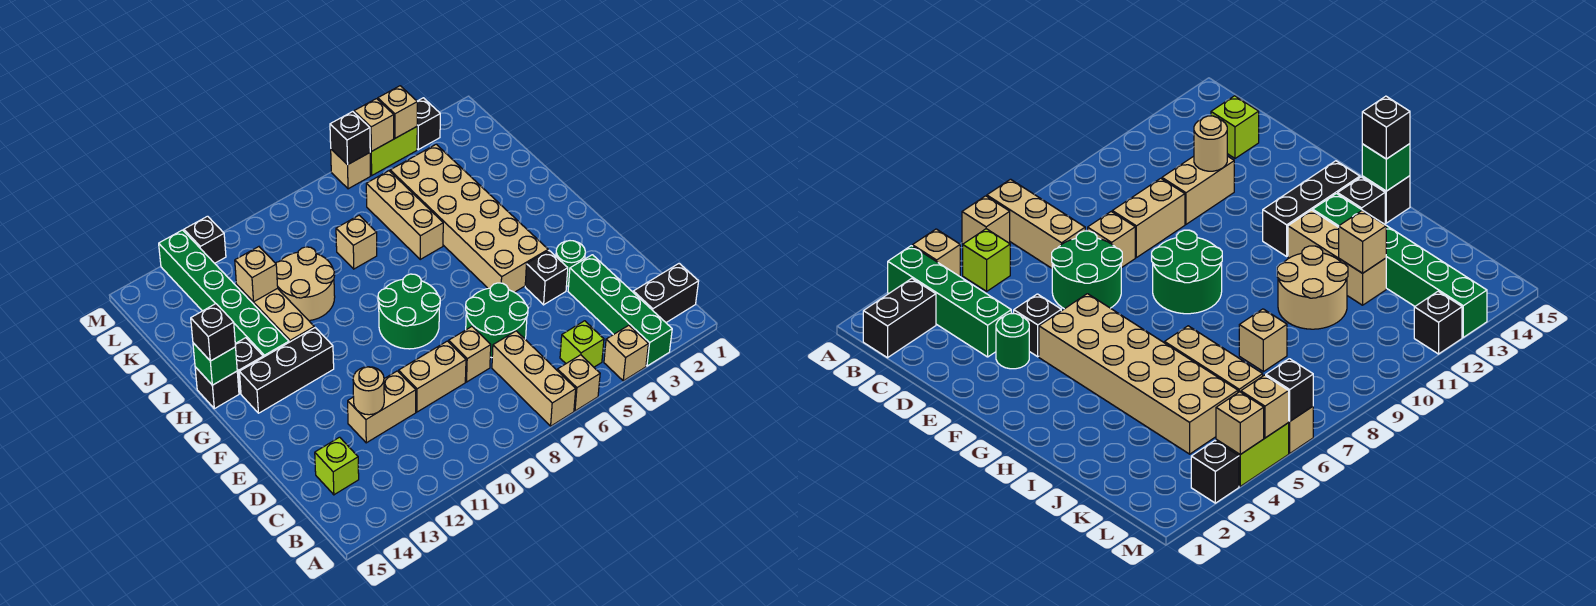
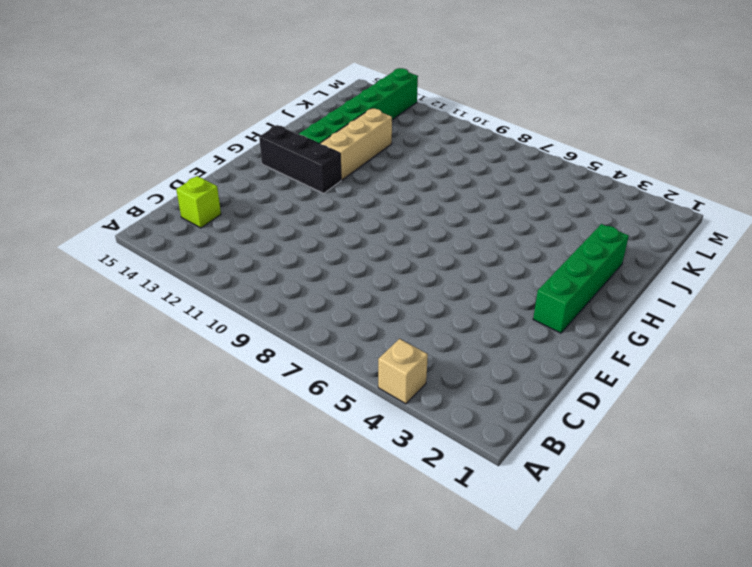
green brick F2:I2 level 1 -> green brick A3:D3 level 1
none -> tan brick A6 level 1
none -> tan brick A7:C7 level 1
none -> black brick B1:B2 level 1
none -> lime brick B5 level 1

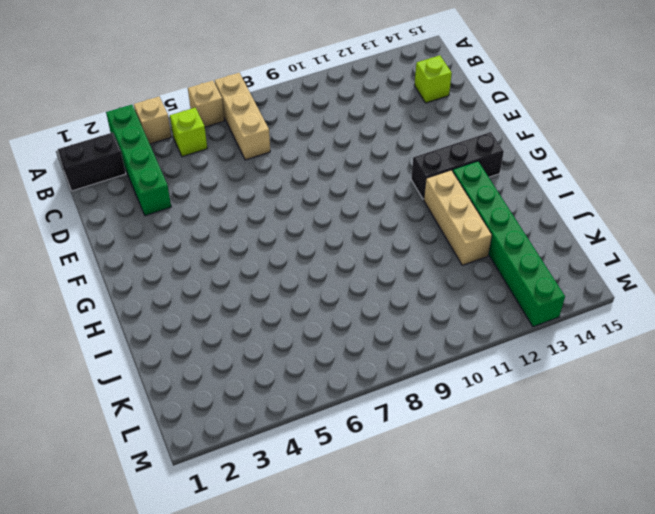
none -> green round brick D6:E7 level 1
none -> tan brick D8 level 1
none -> tan brick D9:D10 level 1
none -> tan brick D11:D12 level 1

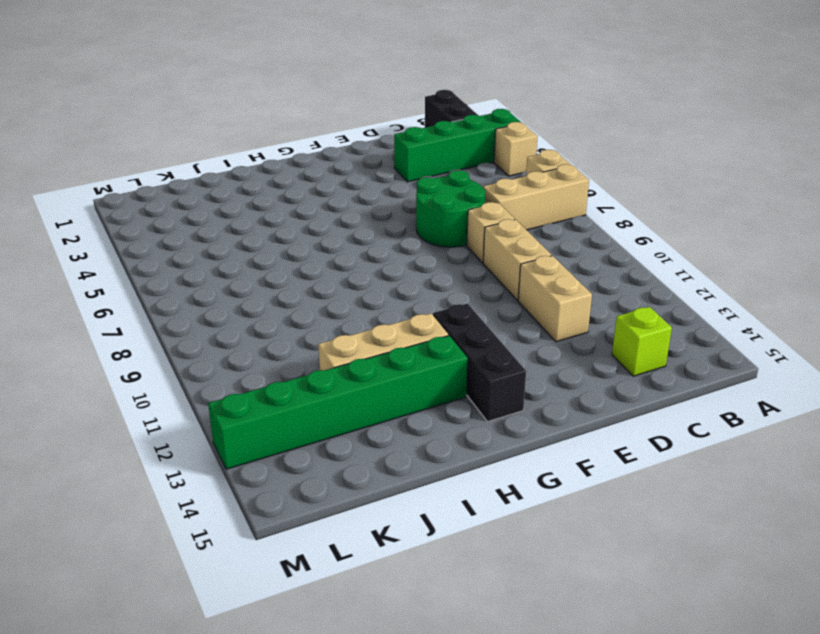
none -> lime brick B5 level 1
none -> green round brick E3 level 1
none -> black brick E4 level 1
none -> tan brick F4:K5 level 1

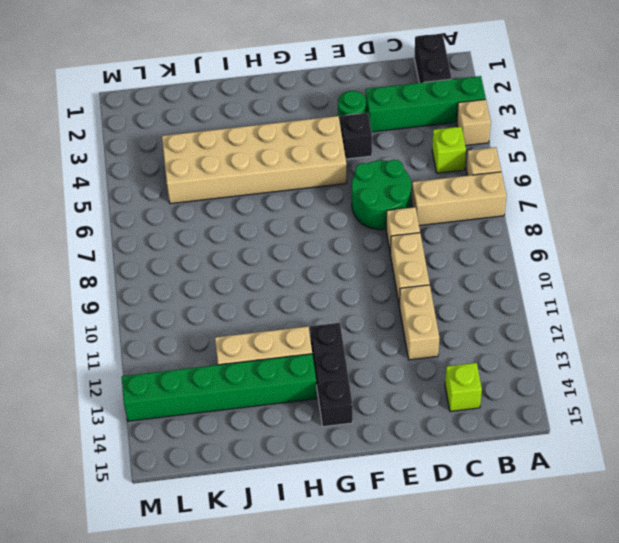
none -> green round brick F8:G9 level 1
none -> black brick H14 level 1
none -> black brick H15 level 1
none -> tan brick I6:K6 level 1

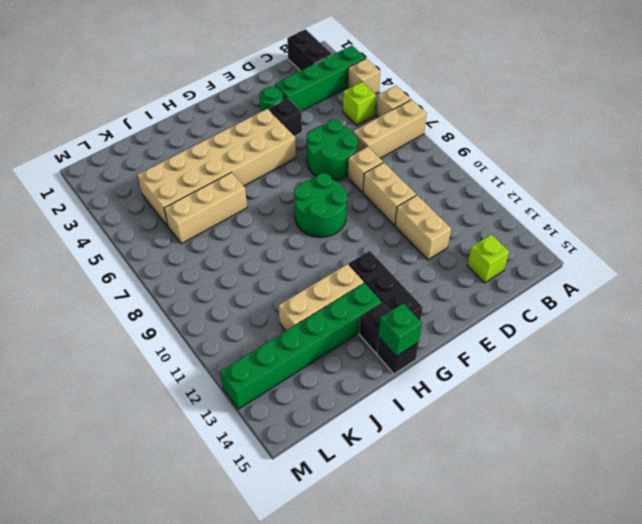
none -> tan round brick I10:J11 level 1
none -> tan brick J8 level 1
none -> black brick M3 level 1
none -> lime brick M4:M5 level 1

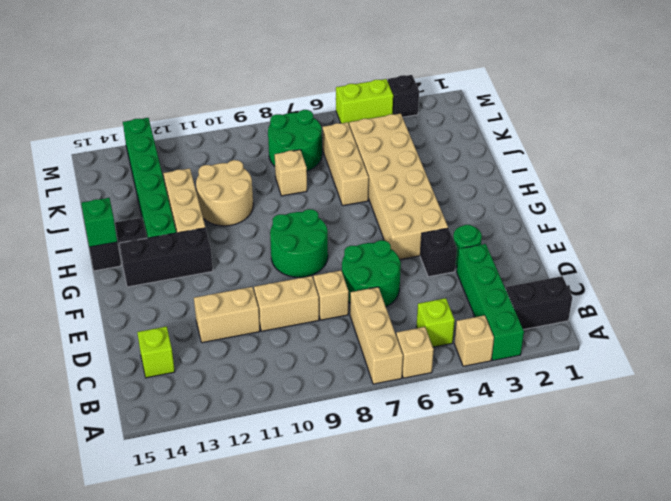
green round brick K7:L8 level 1 -> none
none -> tan brick M6 level 1
none -> black brick M12 level 1
none -> tan round brick D12 level 2
none -> tan brick J12 level 2

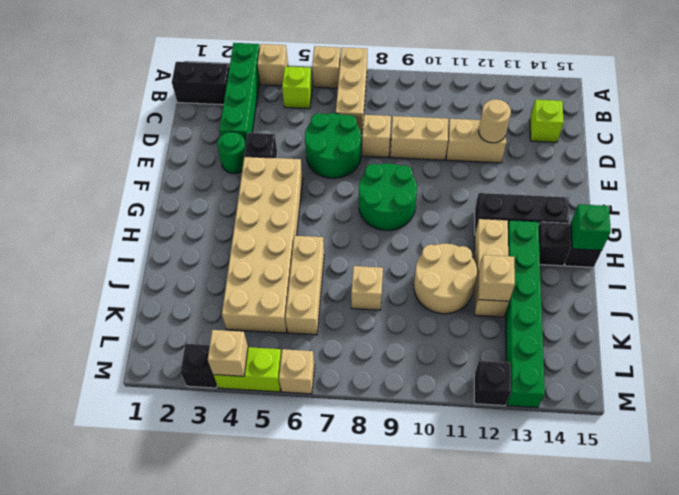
none -> tan brick M5 level 2
none -> black brick M6 level 2
none -> black brick H15 level 3

